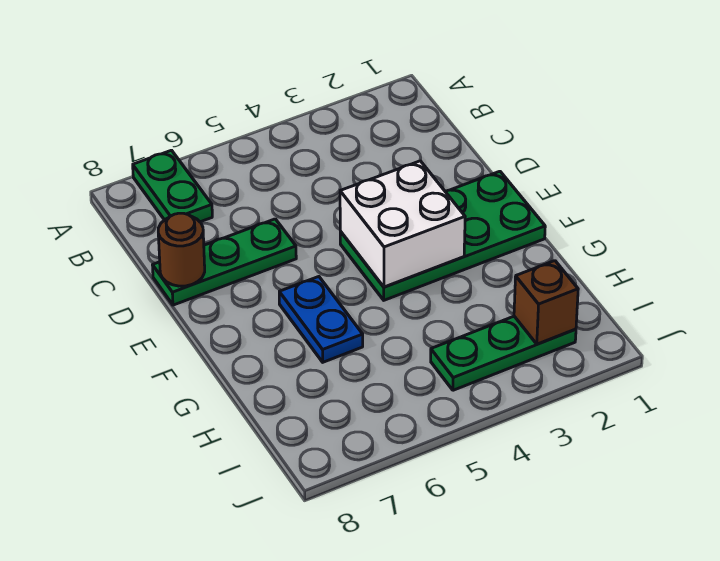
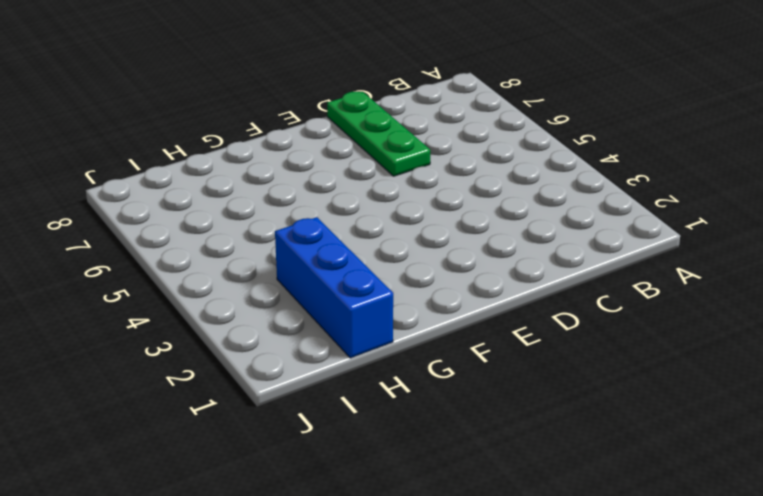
blue brick H1:H3 level 1 -> none
none -> green plate A7:B7 level 1
none -> green plate E1:F4 level 1

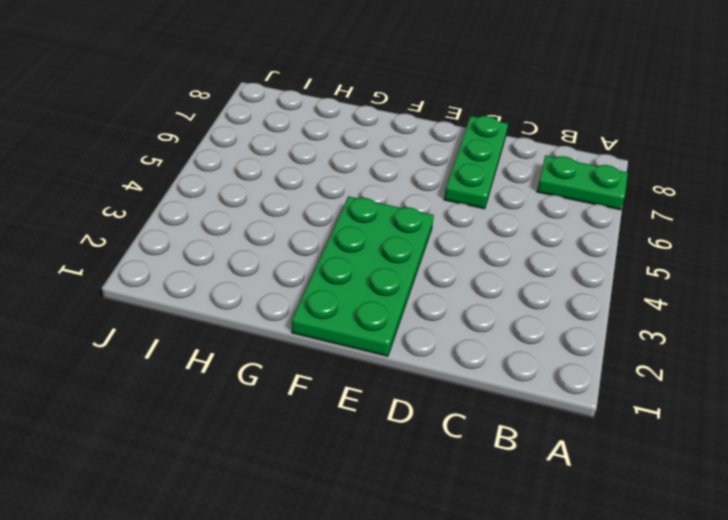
none -> blue plate F6:G6 level 1
none -> green plate I2:I4 level 1

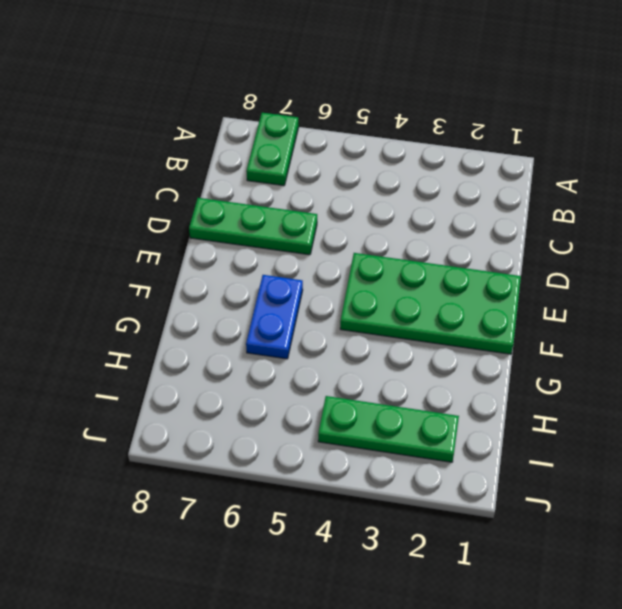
none -> brown round brick D8 level 2
none -> white brick E3:F4 level 2

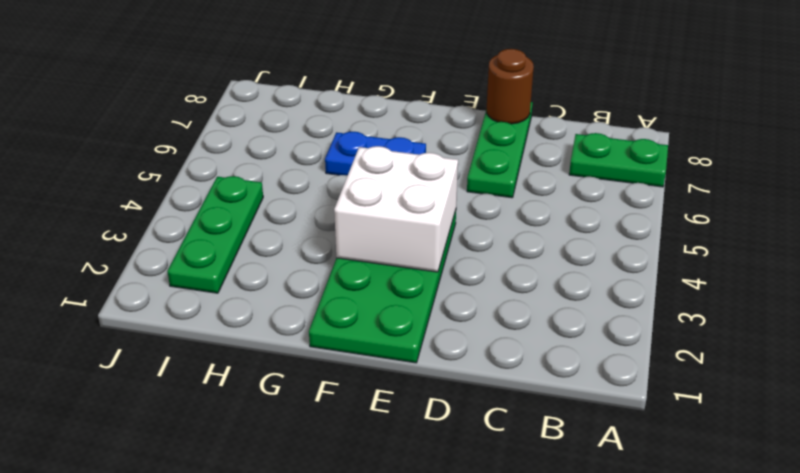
none -> brown brick I2 level 2

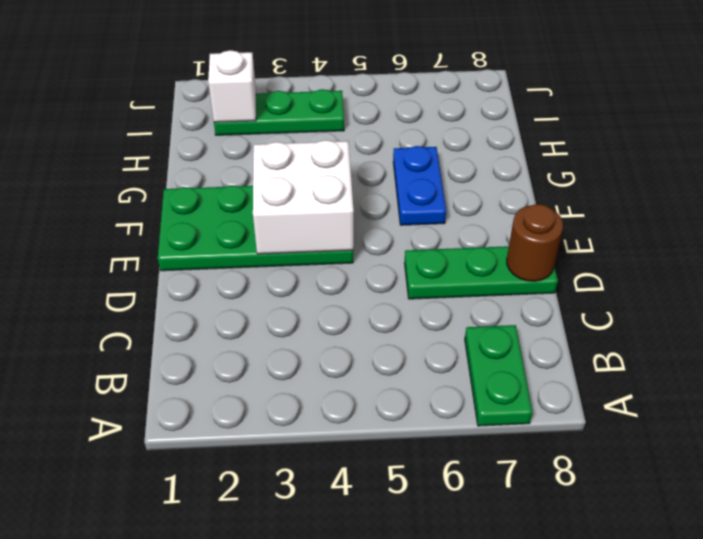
white brick I2 level 2 -> brown brick I2 level 2

